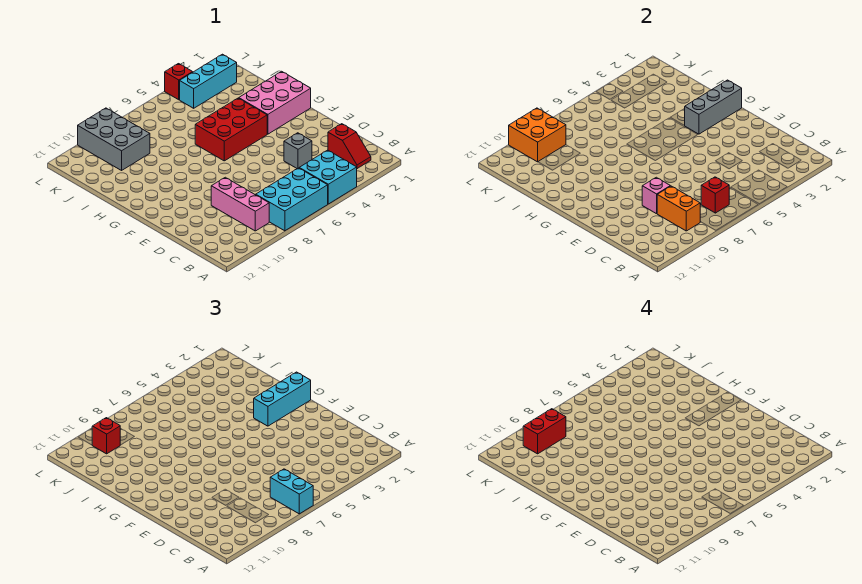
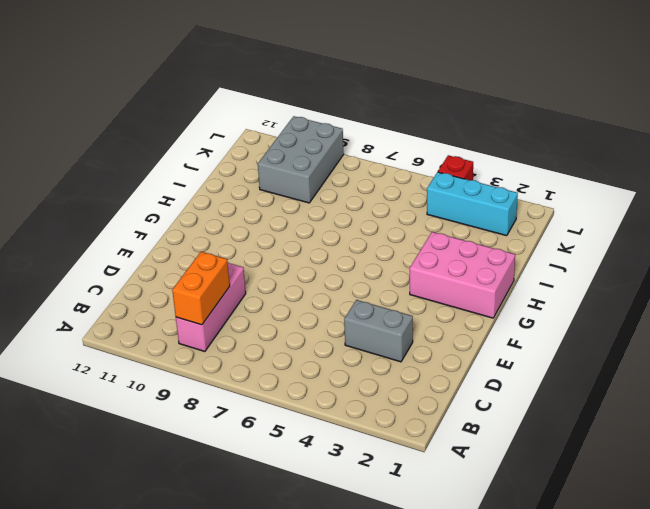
grey brick D3:D4 level 1 -> grey brick D4 level 1
none -> cyan brick A4:B5 level 1
none -> cyan brick A6:B8 level 1
none -> red slope B2:C2 level 1 top C

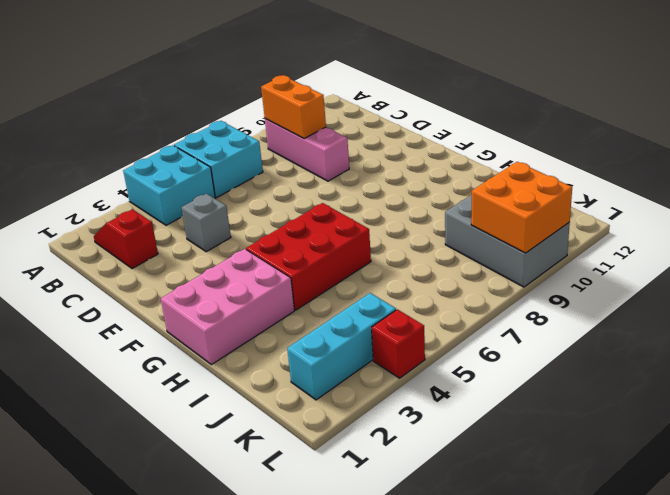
cyan brick A6:B7 level 1 -> cyan brick A6:B8 level 1
none -> red brick B7 level 2
none -> pink brick D9 level 2
none -> grey brick G1:G3 level 2

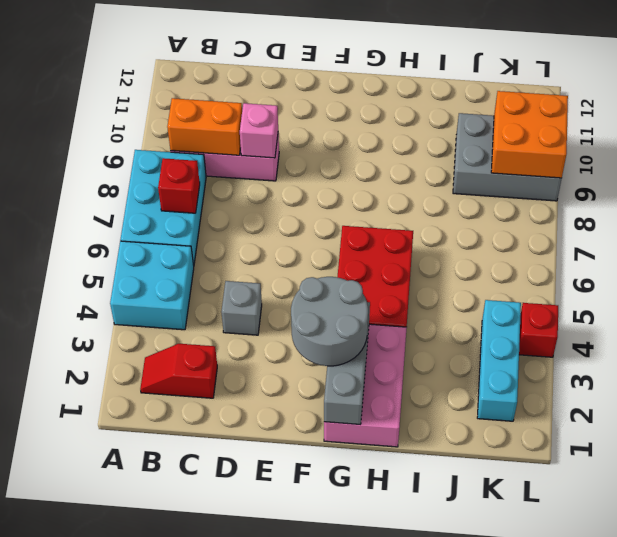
grey round brick F2:G3 level 3 -> cyan brick G1:G3 level 3
none -> cyan brick A7:B7 level 3
none -> red brick K10 level 3
none -> red brick K9:K10 level 4

